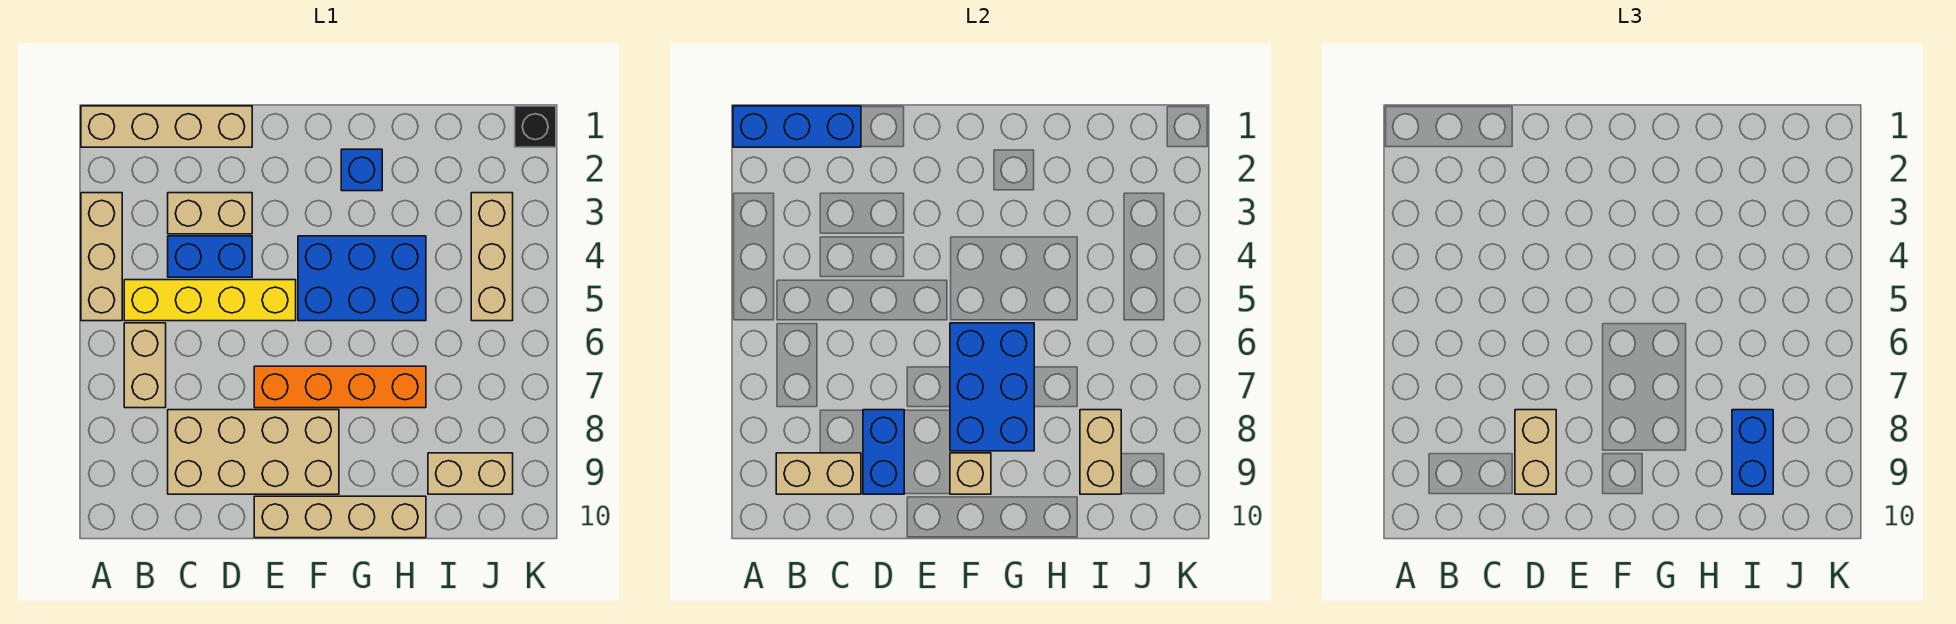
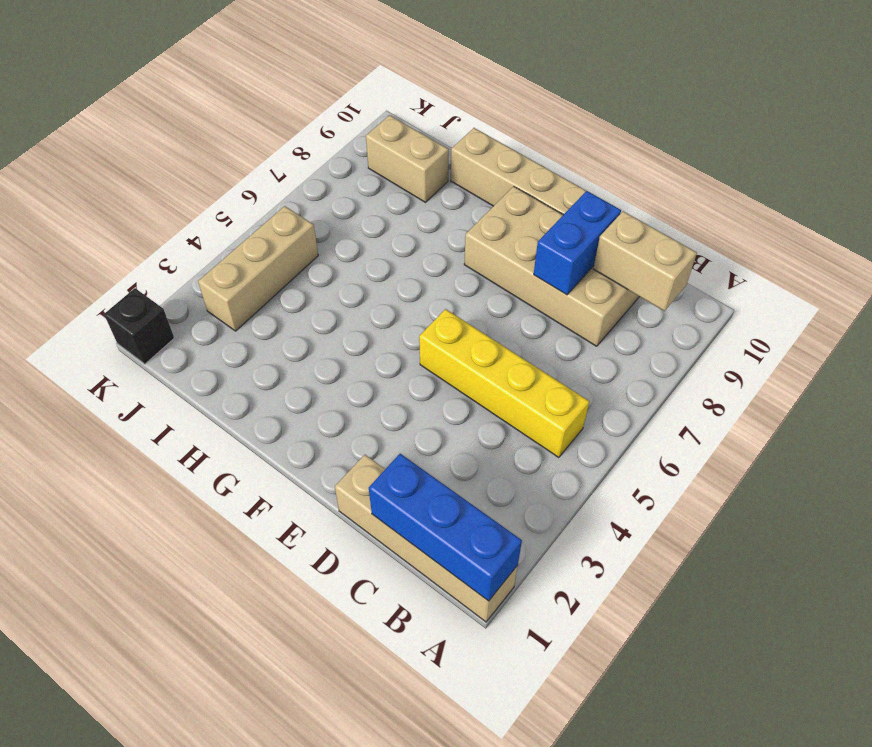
none -> tan brick A3:A5 level 1
none -> tan brick B6:B7 level 1
none -> tan brick C3:D3 level 1

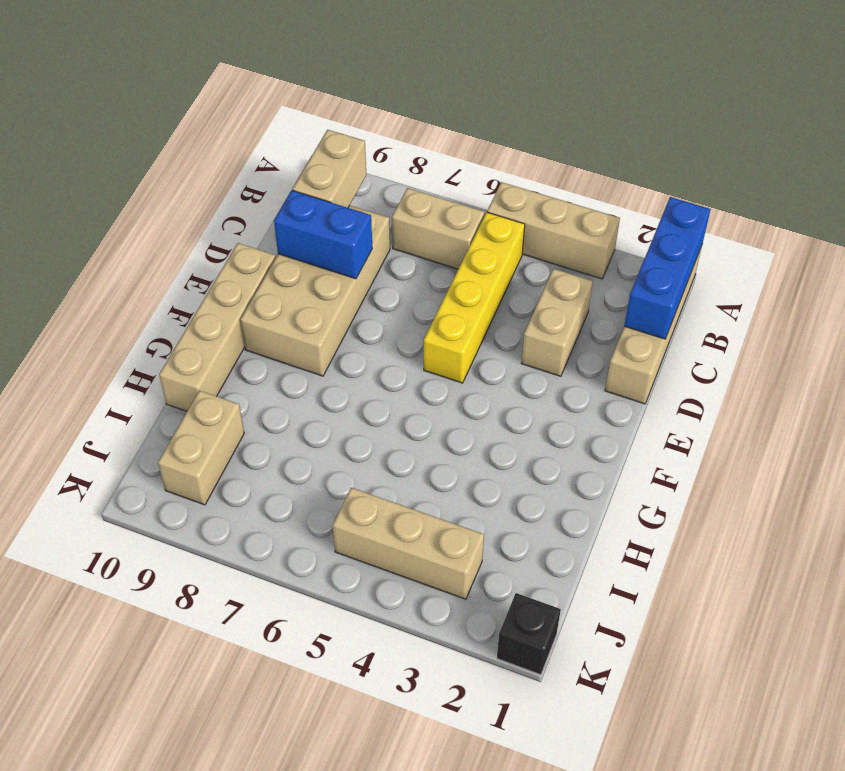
none -> blue brick C4:D4 level 1
none -> orange brick E7:H7 level 1
none -> blue brick F4:H5 level 1

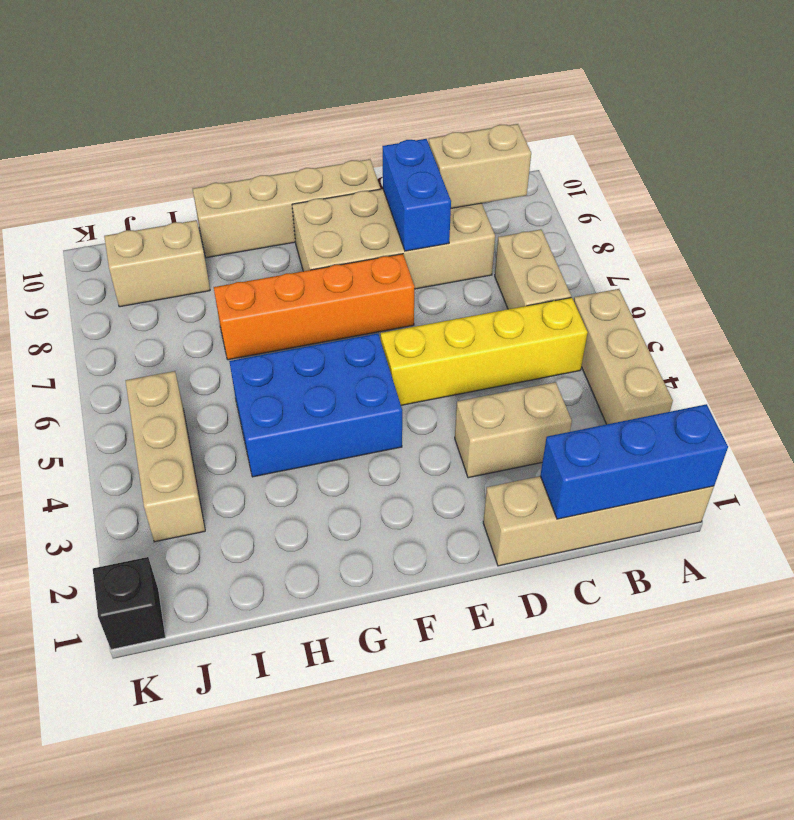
none -> blue brick C4:D4 level 1
none -> blue brick G2 level 1
none -> blue brick F6:G8 level 2

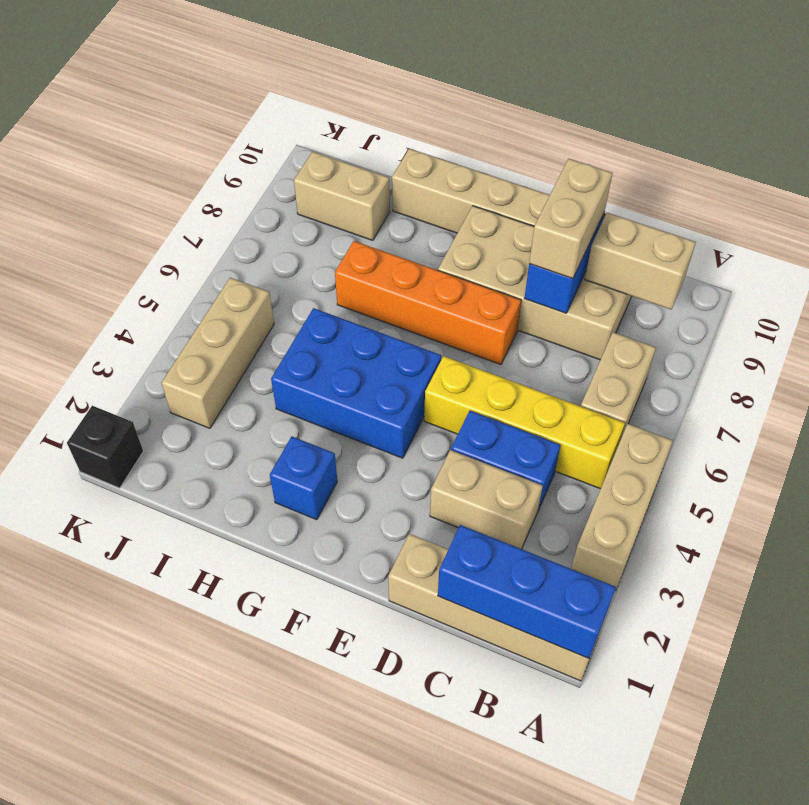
none -> blue brick F6:G8 level 2
none -> tan brick F9 level 2
none -> tan brick I8:I9 level 2

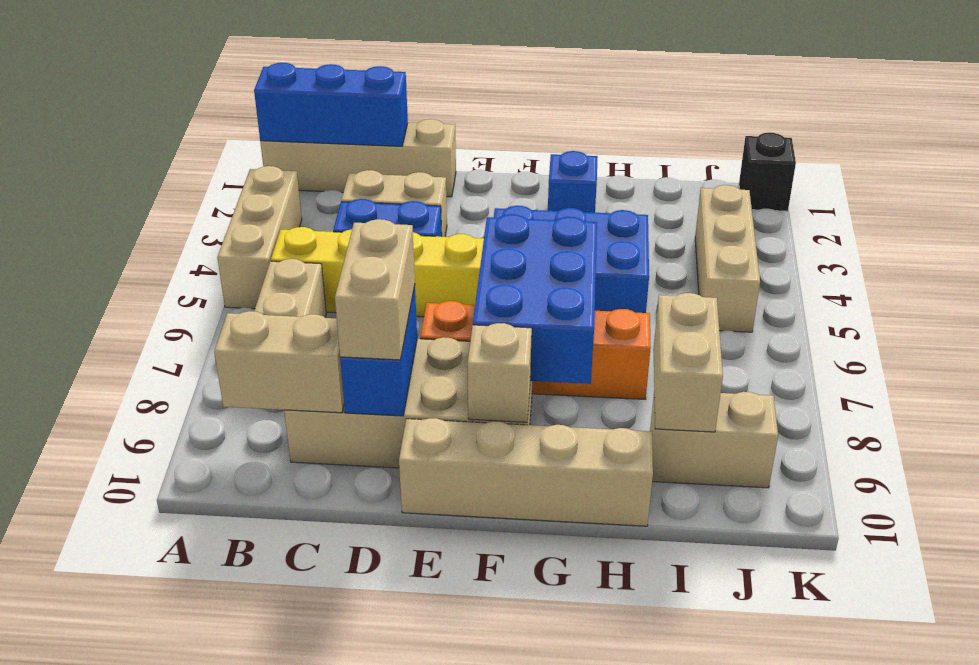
none -> blue brick I8:I9 level 3

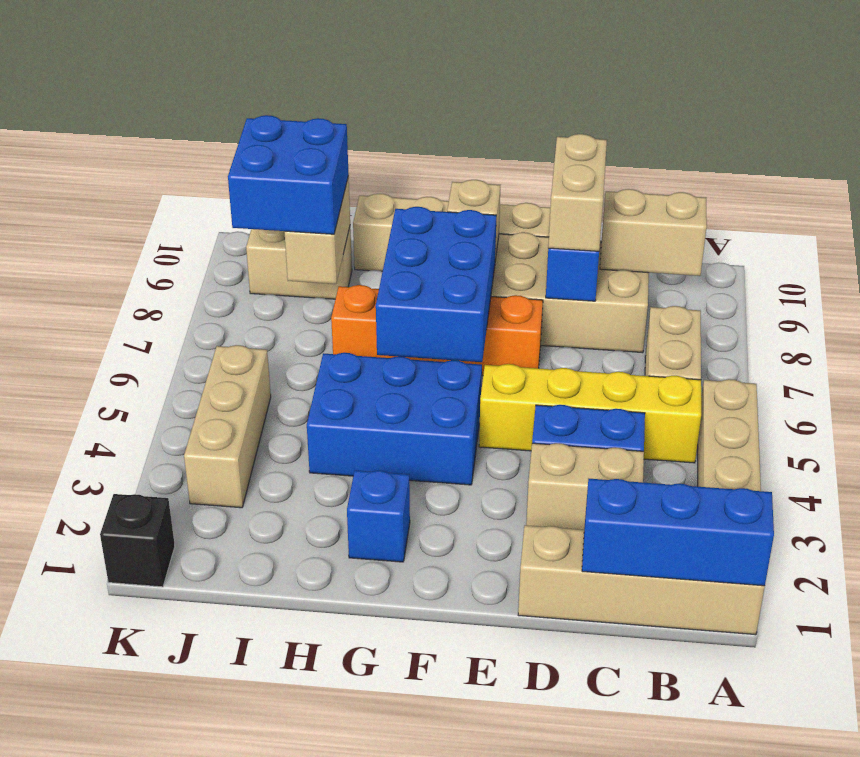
blue brick I8:J9 level 3 -> blue brick I8:I9 level 3

